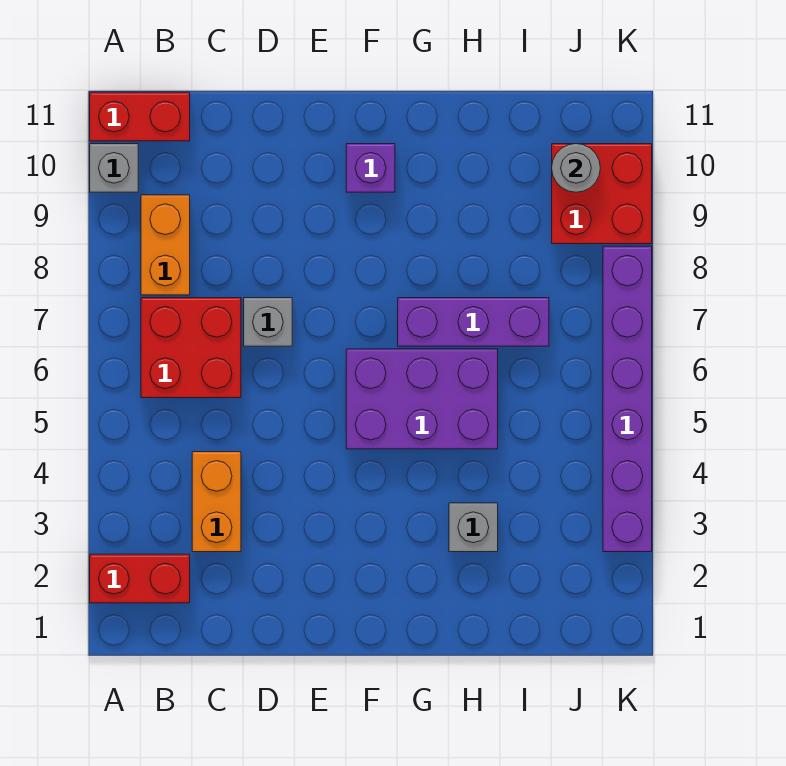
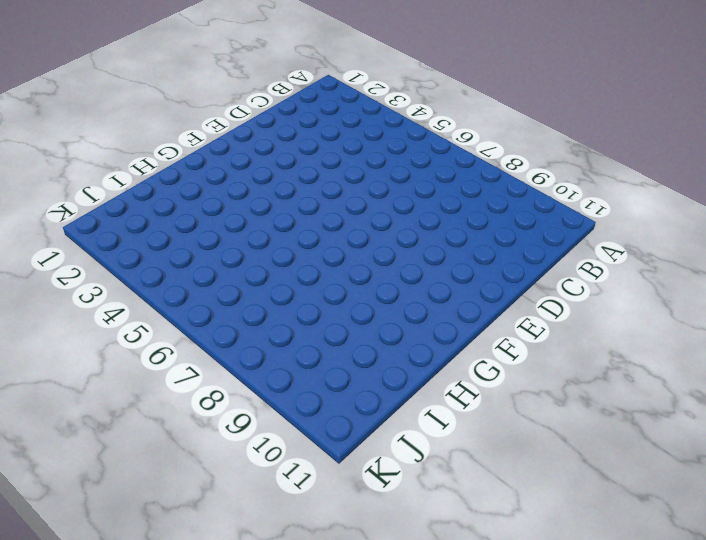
none -> red brick A2:B2 level 1
none -> grey brick A10 level 1
none -> red brick A11:B11 level 1

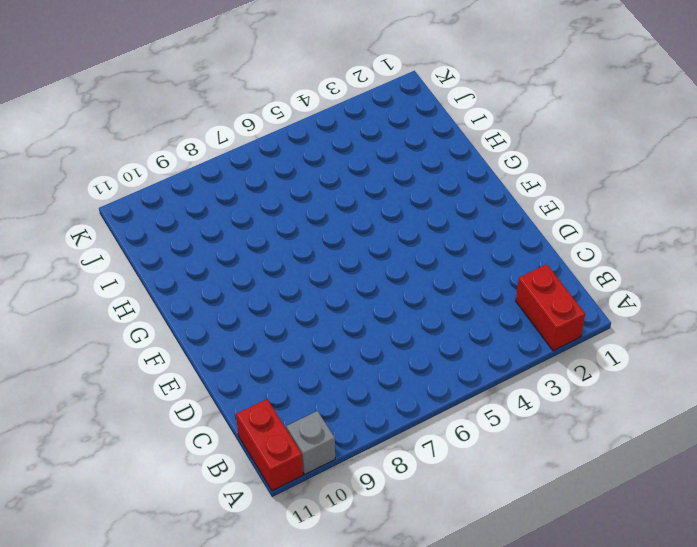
none -> red brick B6:C7 level 1
none -> orange brick B8:B9 level 1
none -> orange brick C3:C4 level 1

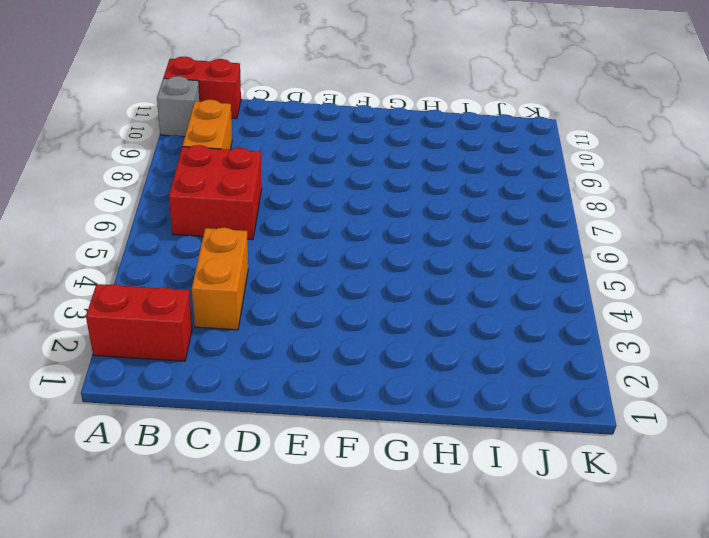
none -> grey brick D7 level 1
none -> purple brick F5:H6 level 1
none -> purple brick F10 level 1

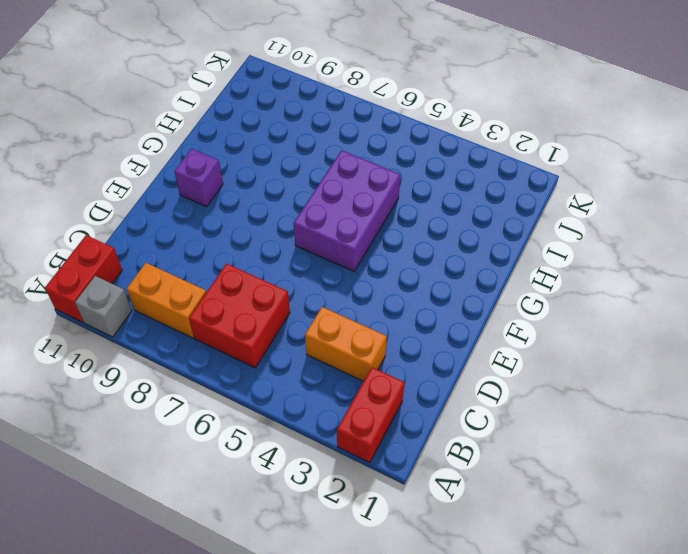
none -> grey brick D7 level 1
none -> purple brick G7:I7 level 1
none -> grey brick H3 level 1

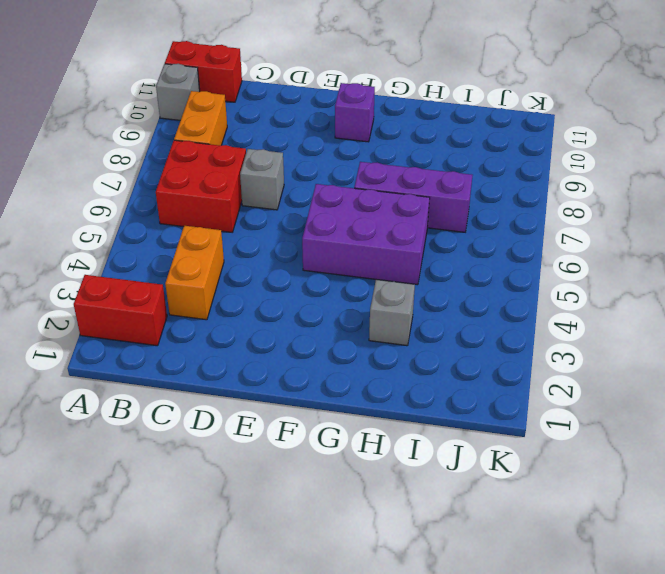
none -> red brick J9:K10 level 1
none -> purple brick K3:K8 level 1
none -> grey round brick J10 level 2

